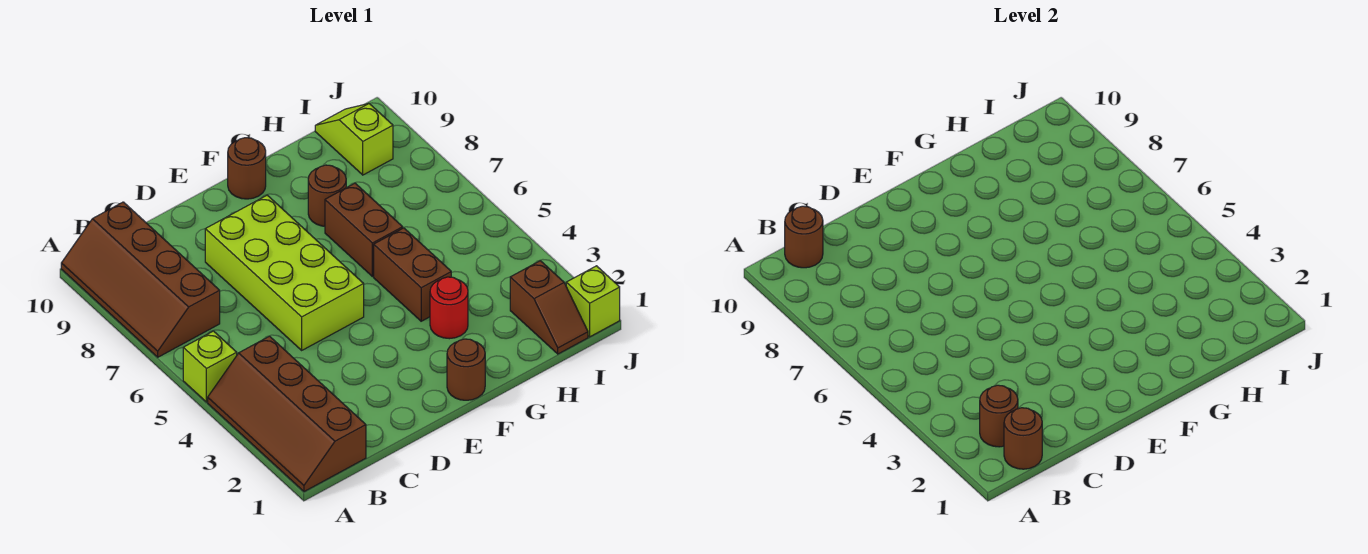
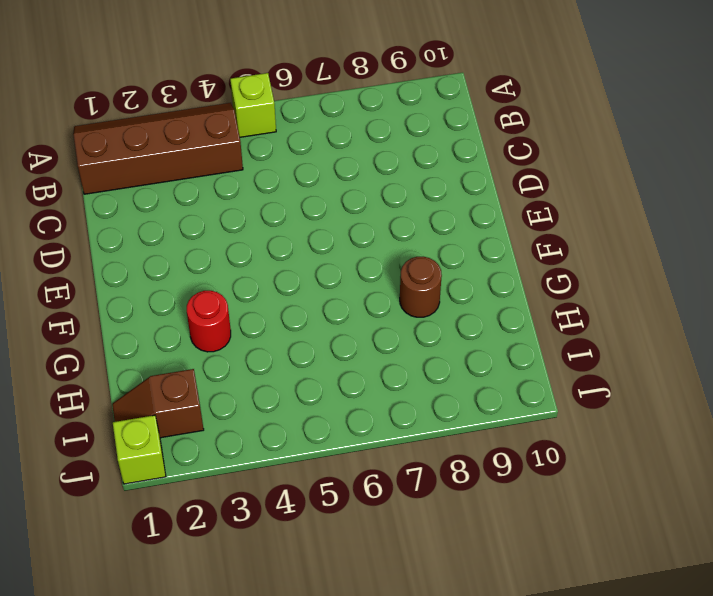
none -> brown slope A7:B10 level 1 top B
none -> lime brick D5:E8 level 1
none -> brown round brick F1 level 1

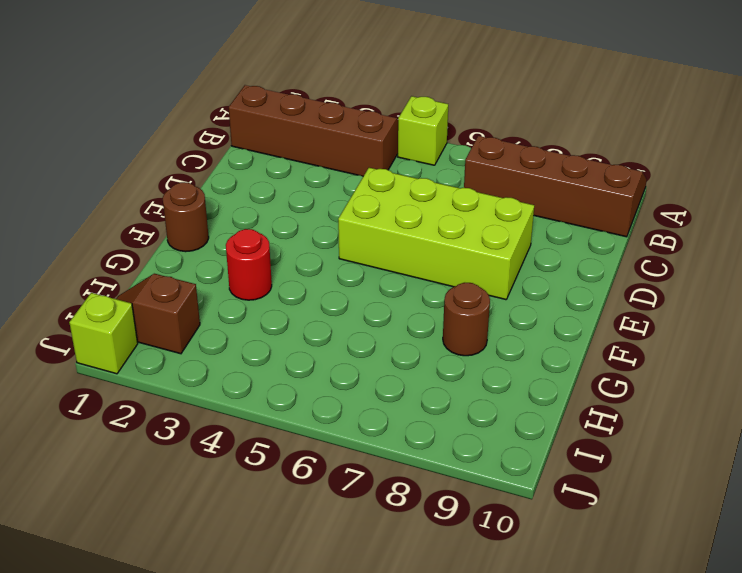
none -> brown round brick F10 level 1
none -> brown brick G4:G5 level 1
none -> brown brick G6:G7 level 1

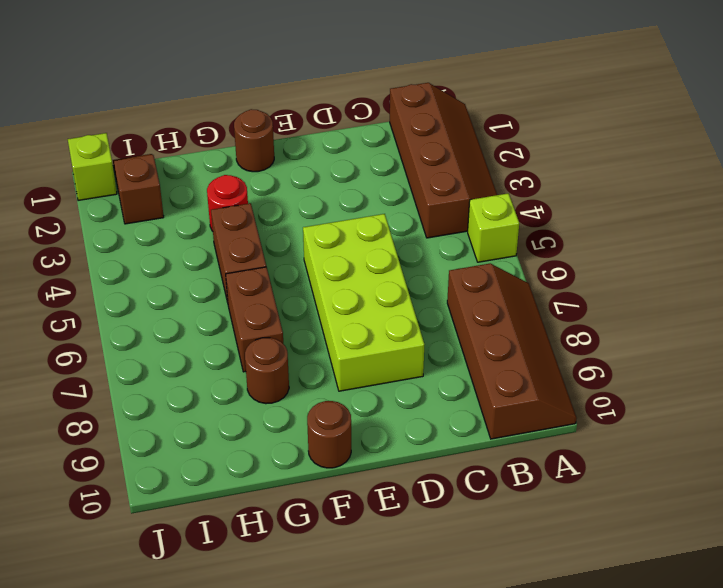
none -> lime slope I9:I10 level 1 top 9
none -> brown round brick B1 level 2
none -> brown round brick B2 level 2

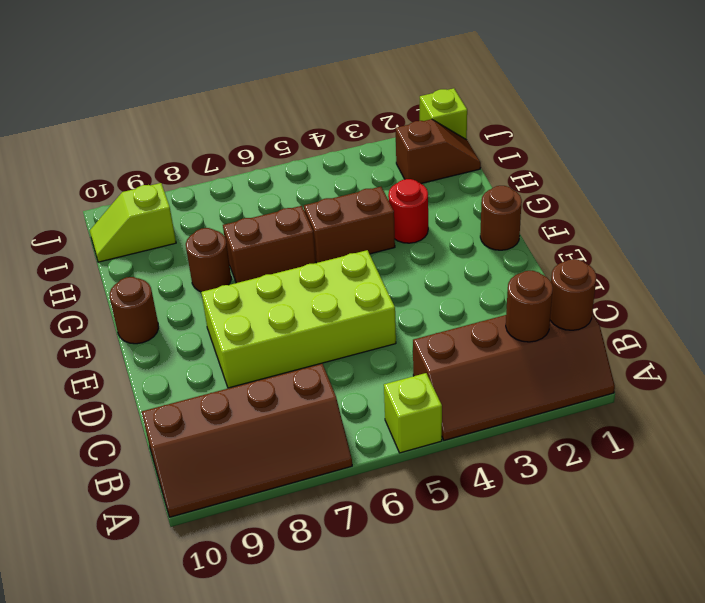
none -> brown round brick B10 level 2

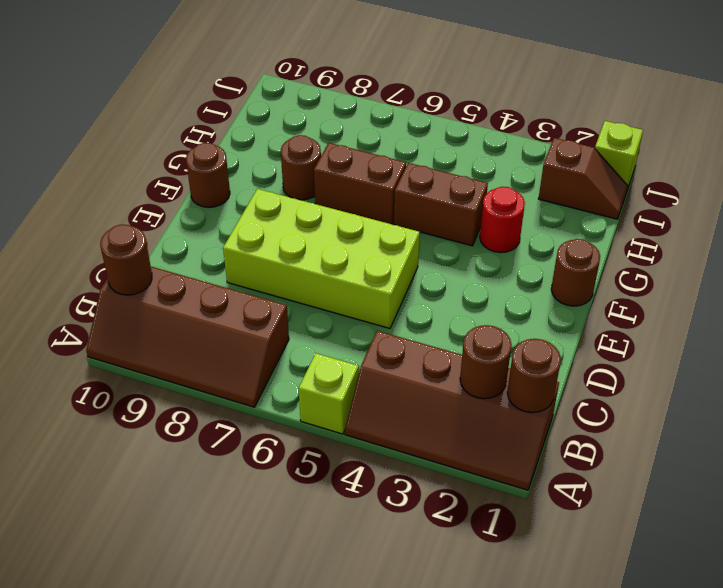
none -> lime slope I9:I10 level 1 top 9

